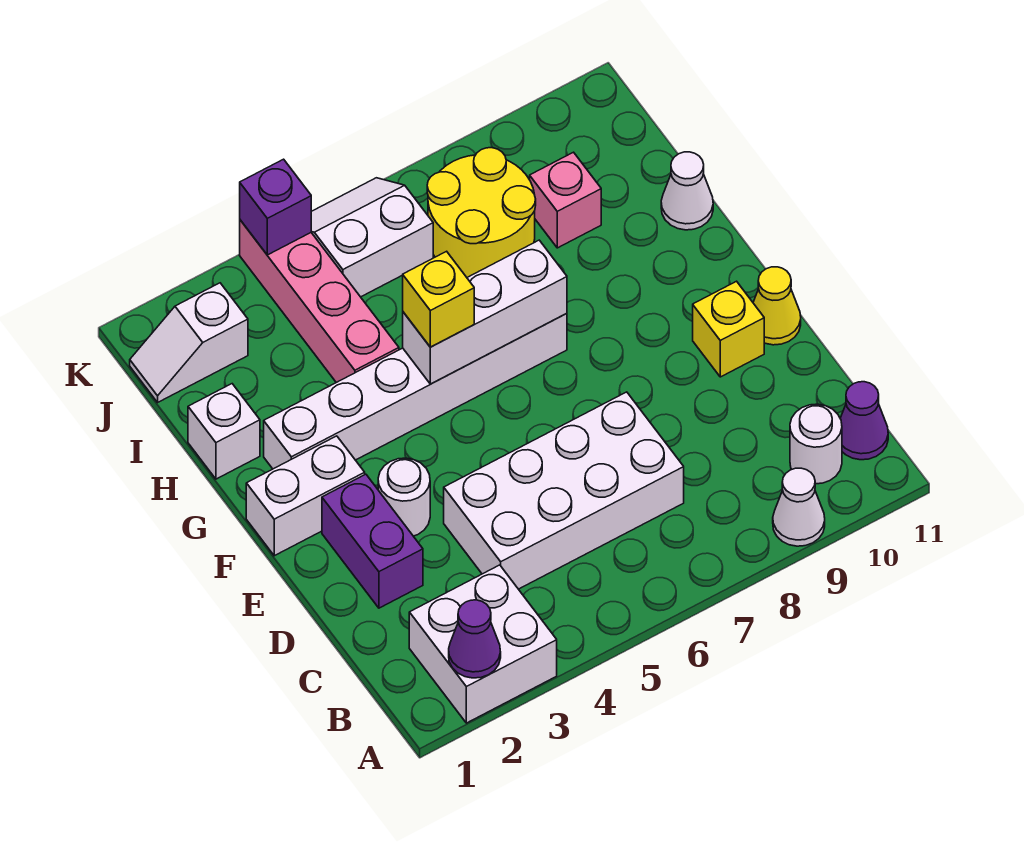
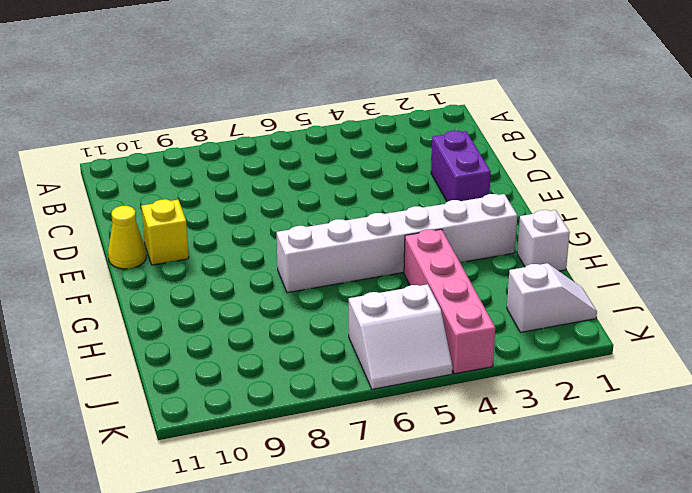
none -> white brick A2:B3 level 1
none -> white cone A9 level 1
none -> white round brick B10 level 1

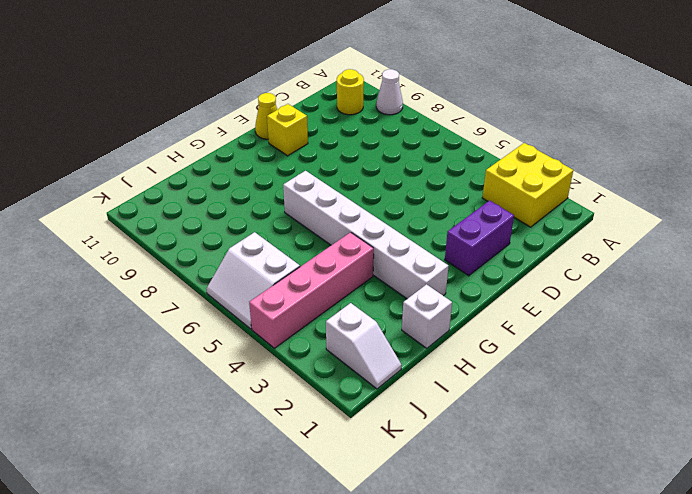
yellow brick A2:B3 level 1 -> white brick A2:B3 level 1
yellow round brick B10 level 1 -> white round brick B10 level 1
none -> purple cone B11 level 1
none -> white brick C4:D7 level 1
none -> white round brick E3 level 1

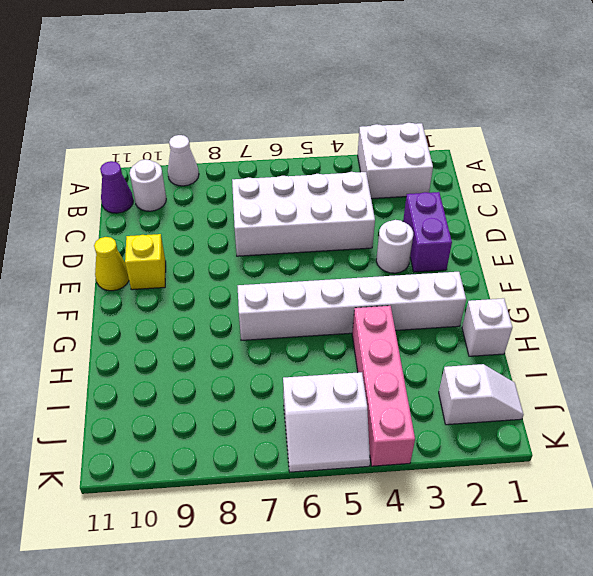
none -> white brick F1:F2 level 1
none -> white cone H11 level 1
none -> yellow round brick I7:J8 level 1

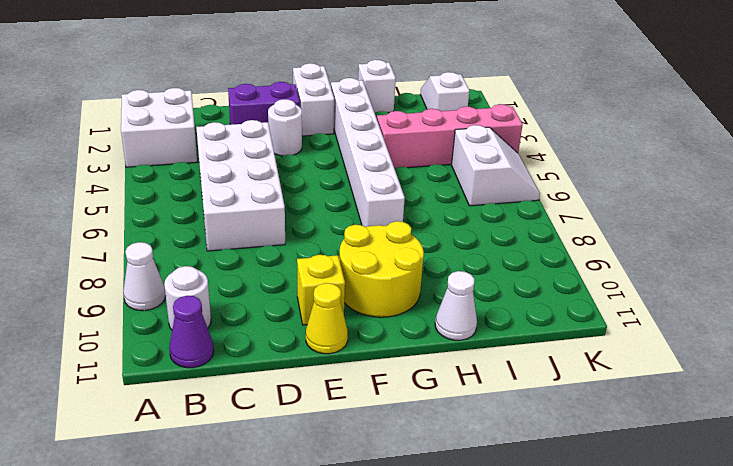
yellow round brick F9:G10 level 1 -> yellow round brick I7:J8 level 1
none -> pink brick I9 level 1
none -> purple cone A2 level 2
none -> white brick G5:G7 level 2

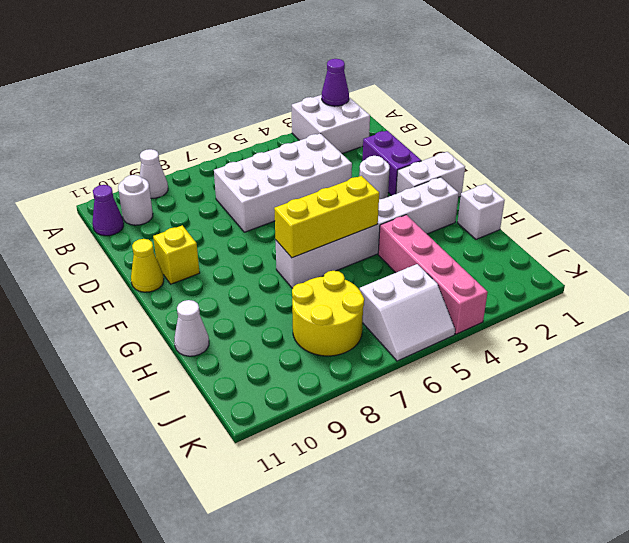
yellow brick G5:G7 level 2 -> white brick G5:G7 level 2
none -> pink brick I9 level 1
none -> white slope J1:J2 level 1 top 2
none -> purple brick K4 level 2

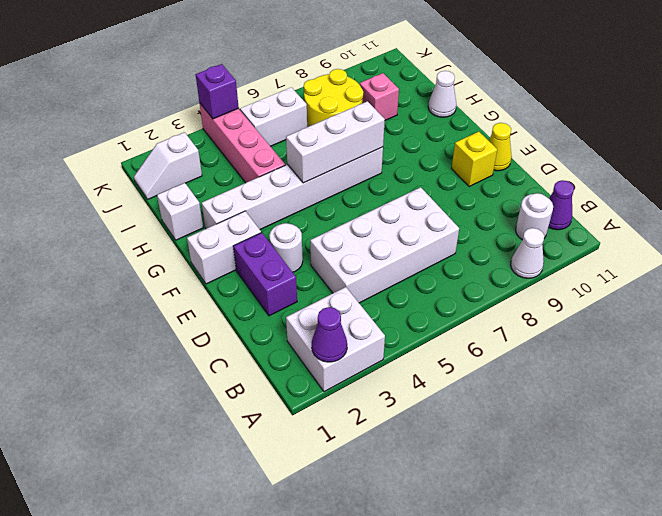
none -> yellow brick G5 level 3

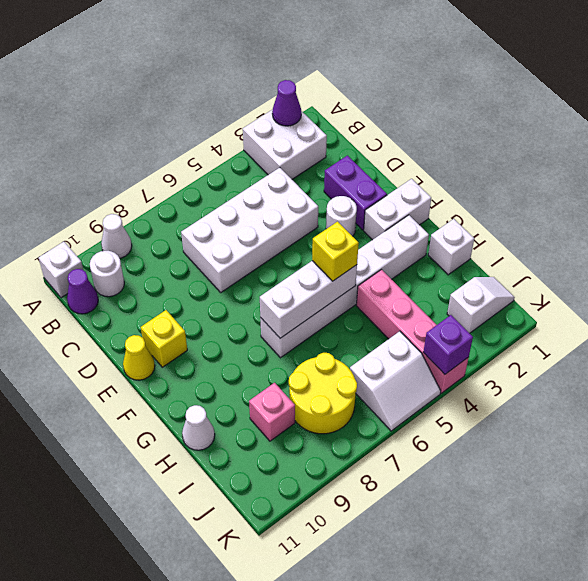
white brick A11 level 1 -> none

